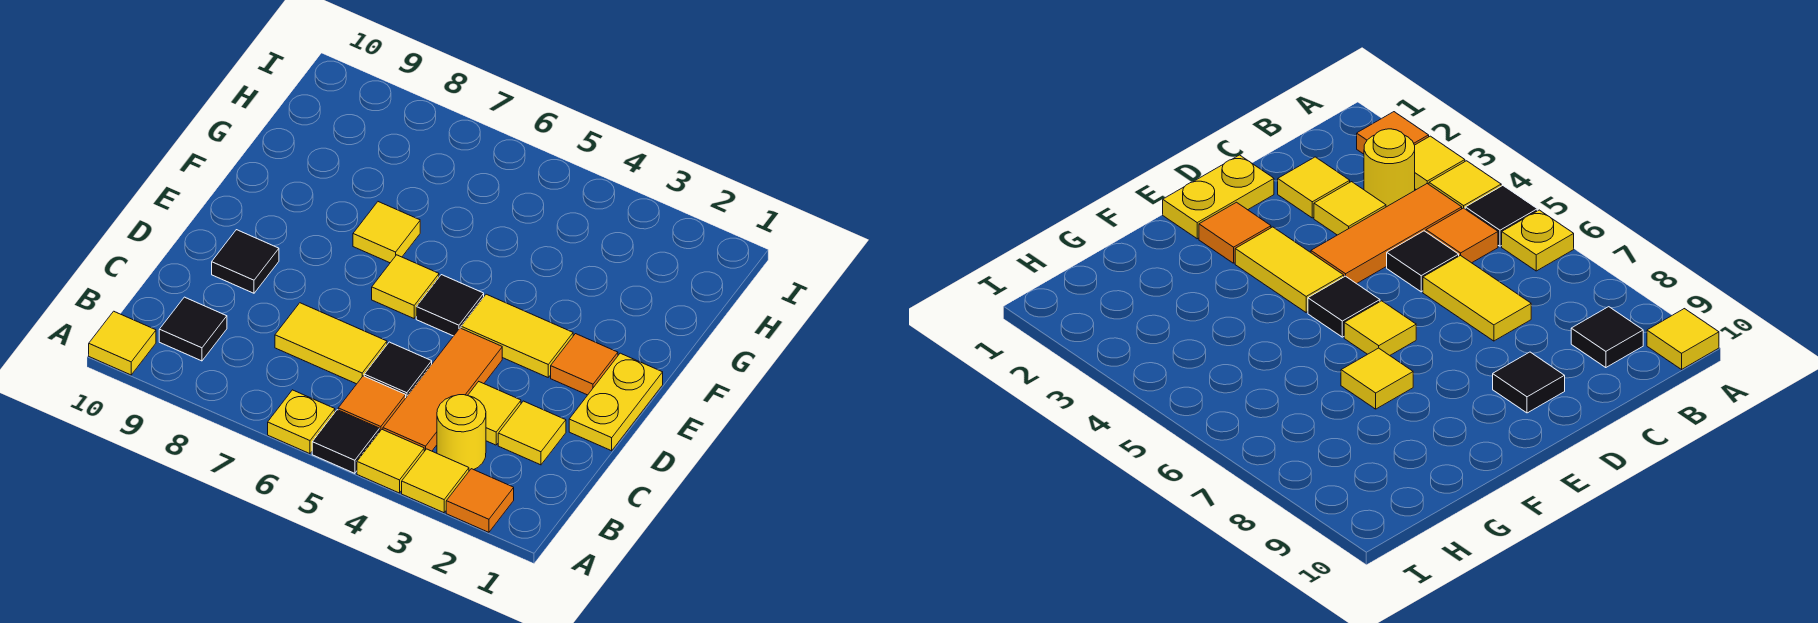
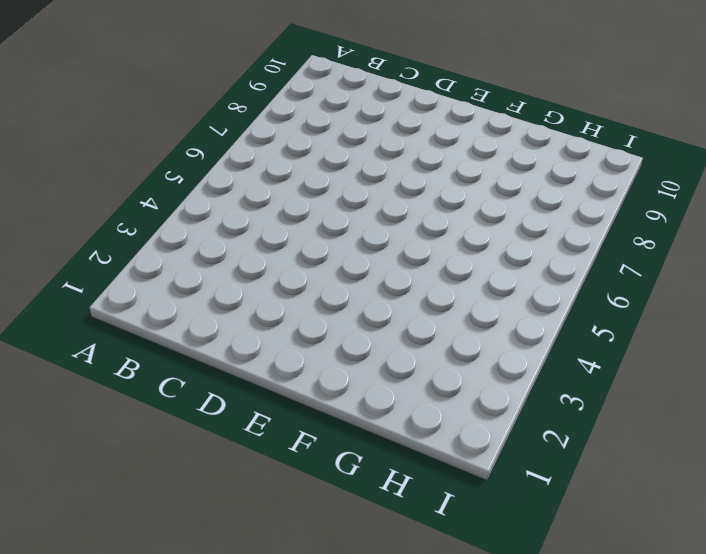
none -> orange tile A2 level 1
none -> yellow tile A3 level 1
none -> yellow tile A4 level 1

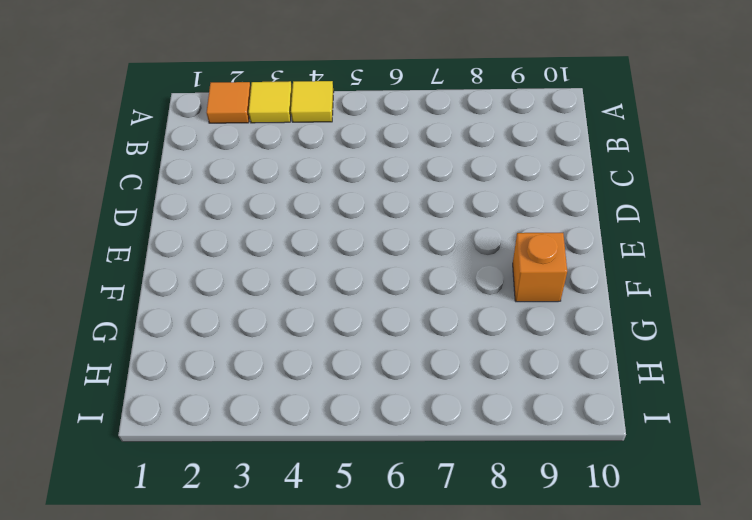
orange brick F9 level 1 -> none
none -> black tile A5 level 1
none -> yellow plate A6 level 1
none -> yellow tile A10 level 1

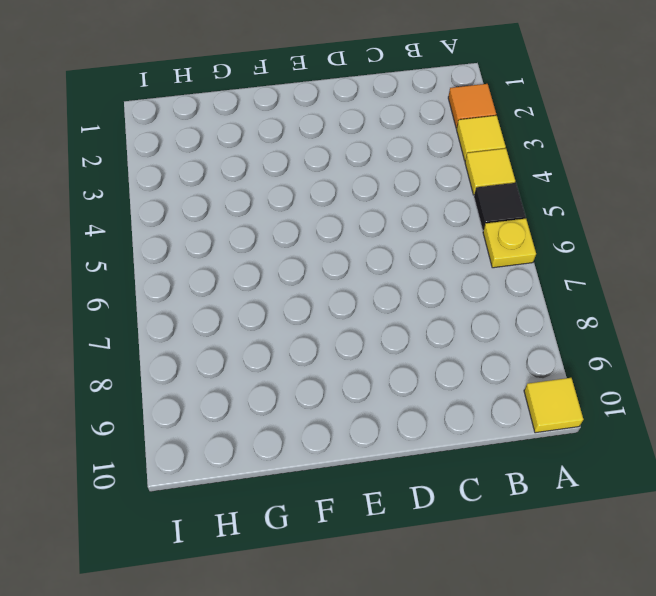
none -> yellow round brick B3 level 1
none -> orange tile B4:D4 level 1
none -> orange tile B5 level 1

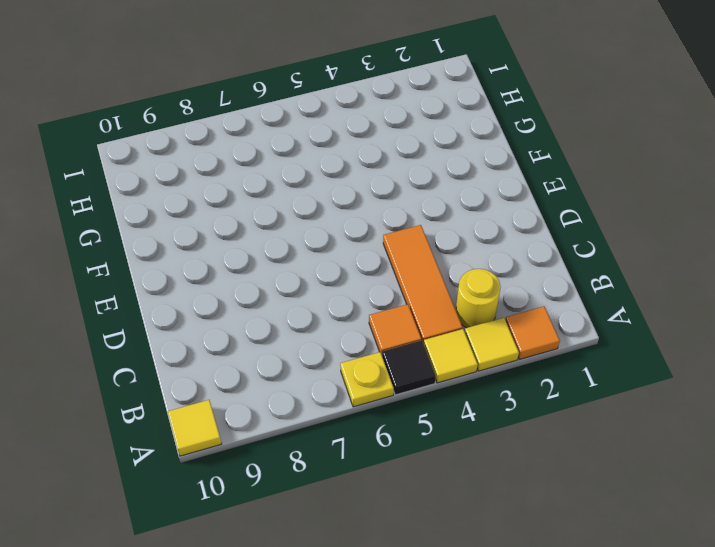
none -> black tile B9 level 1
none -> yellow tile C2 level 1
none -> yellow tile C3 level 1

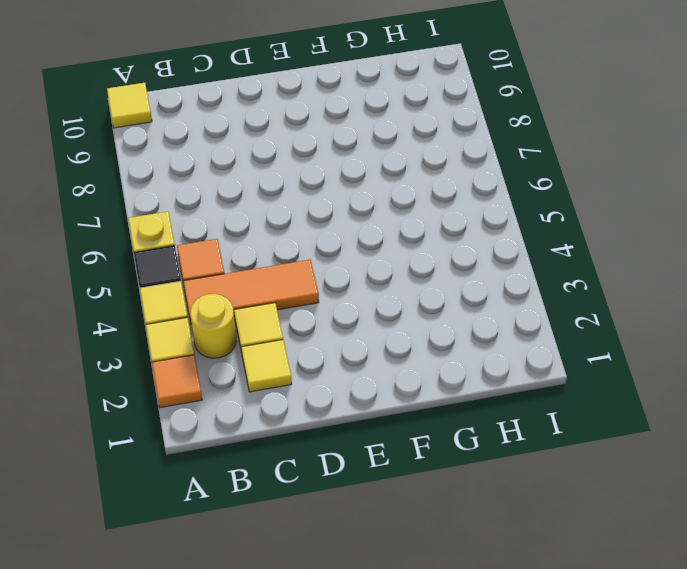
none -> black tile B9 level 1
none -> black tile C5 level 1
none -> yellow tile C6:C7 level 1

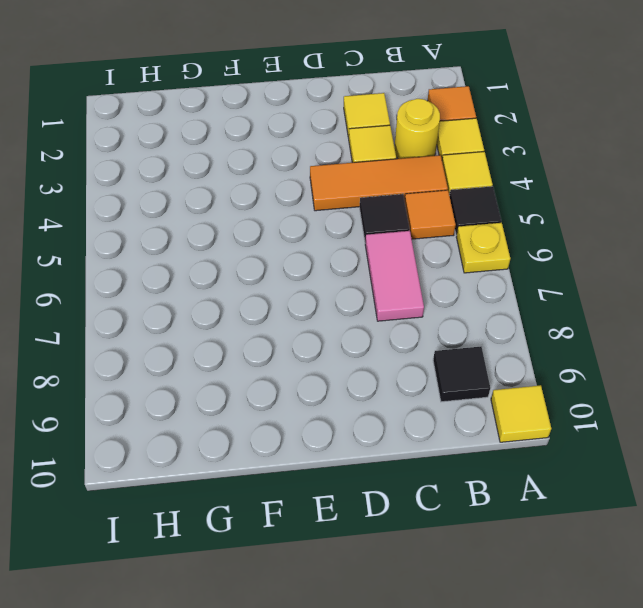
pink tile C6:C7 level 1 -> yellow tile C6:C7 level 1
none -> yellow plate D1:E1 level 1
none -> black tile D9 level 1
none -> orange tile E2 level 1

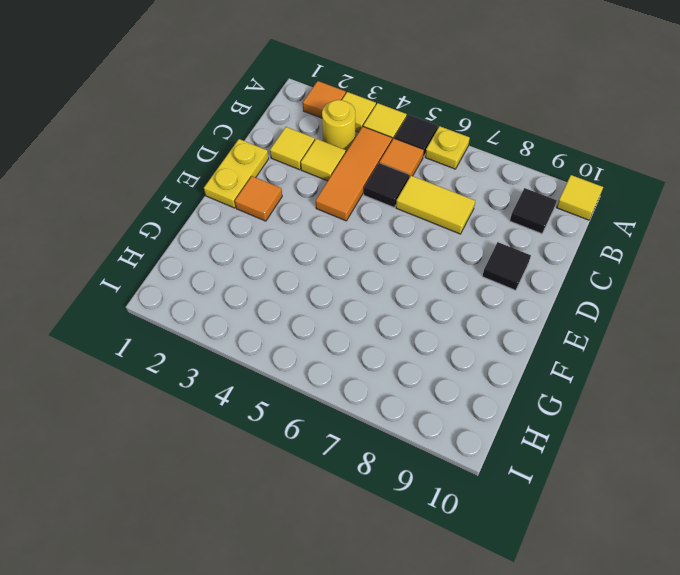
none -> yellow tile E3:E4 level 1
none -> black tile E5 level 1
none -> yellow tile E6 level 1

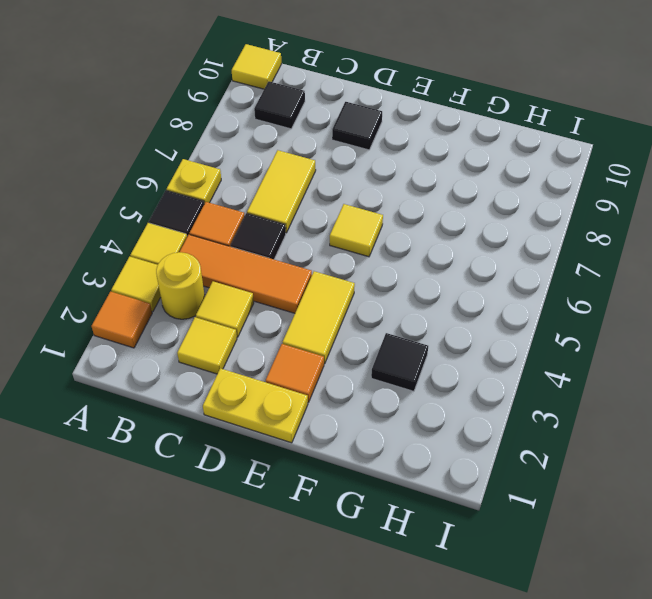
black tile G3 level 1 -> black tile E5 level 1
none -> yellow tile F7 level 1

